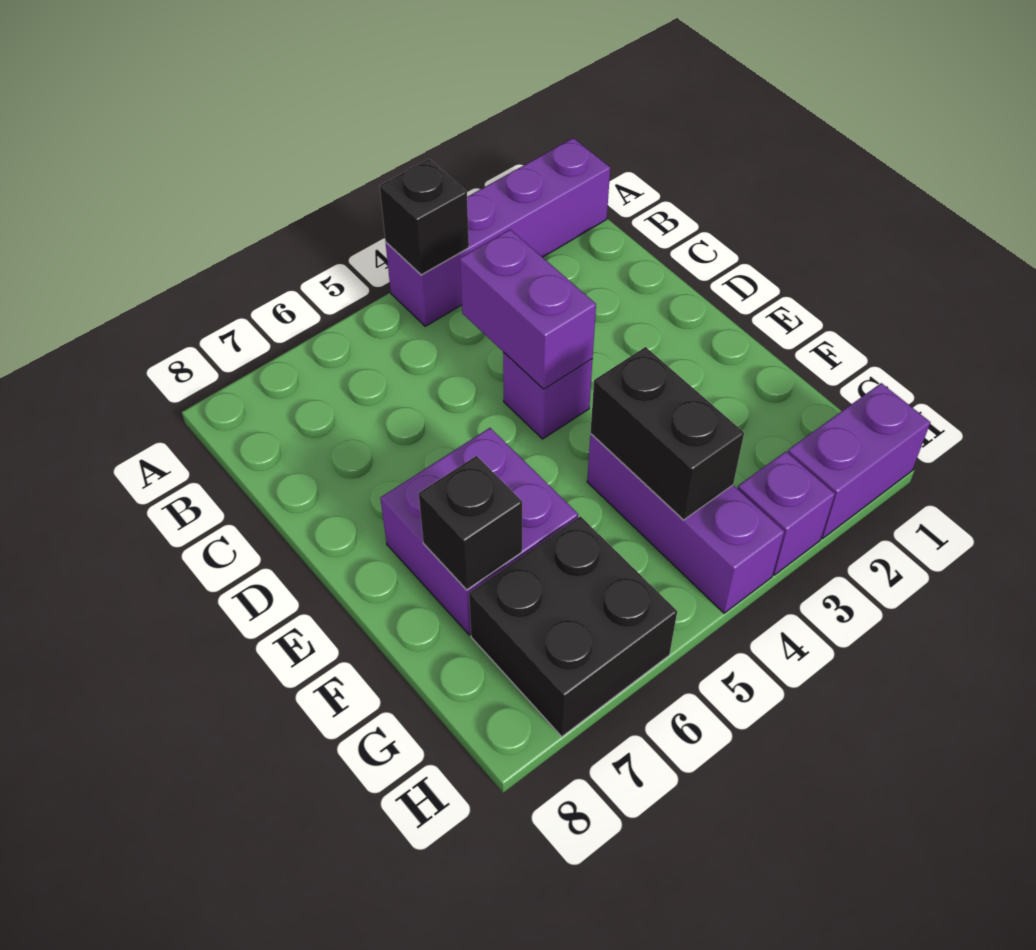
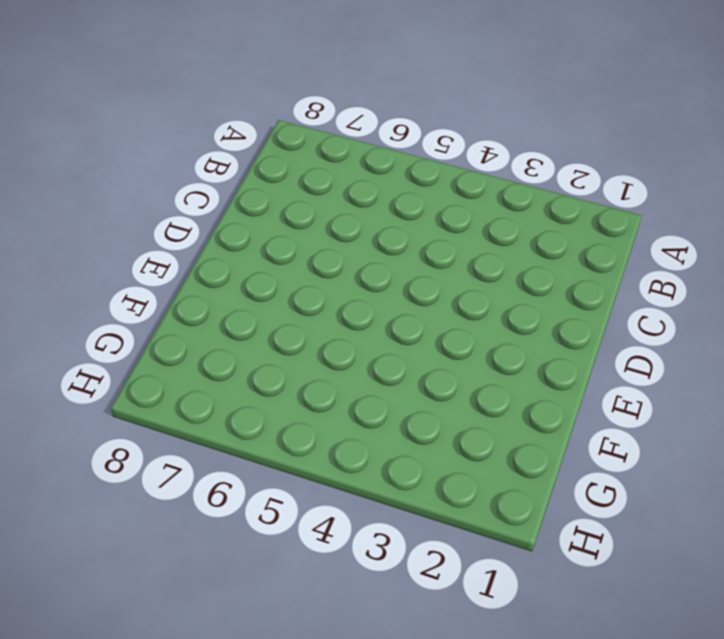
none -> purple brick A1:A4 level 1
none -> purple brick D4 level 1

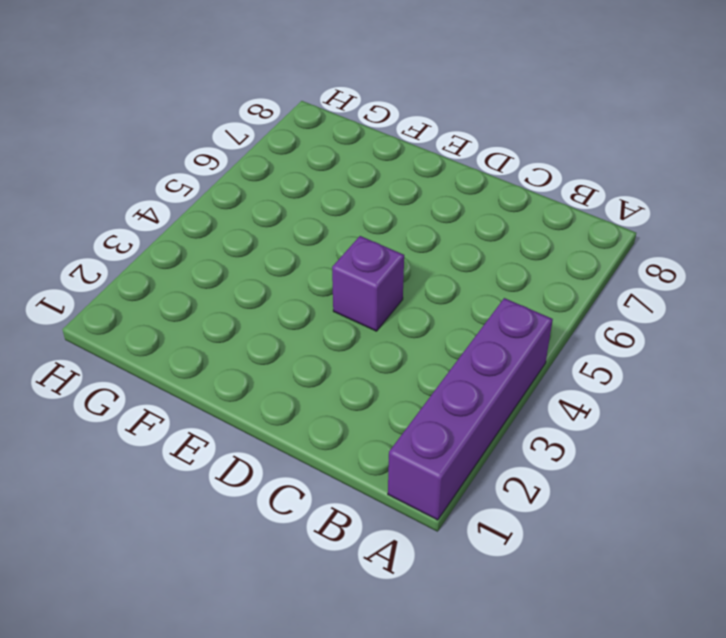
none -> purple brick E6:F7 level 1
none -> purple brick F4:H4 level 1

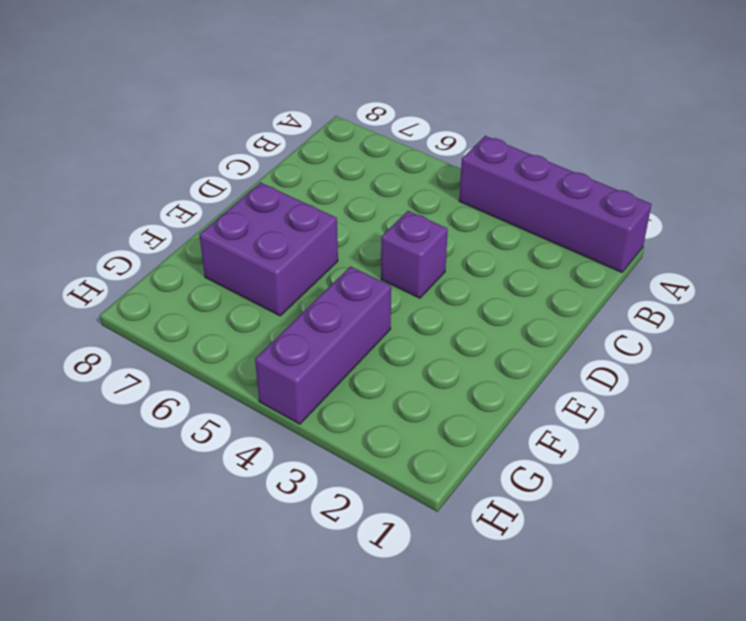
none -> black brick G6:H7 level 1
none -> purple brick H1:H2 level 1

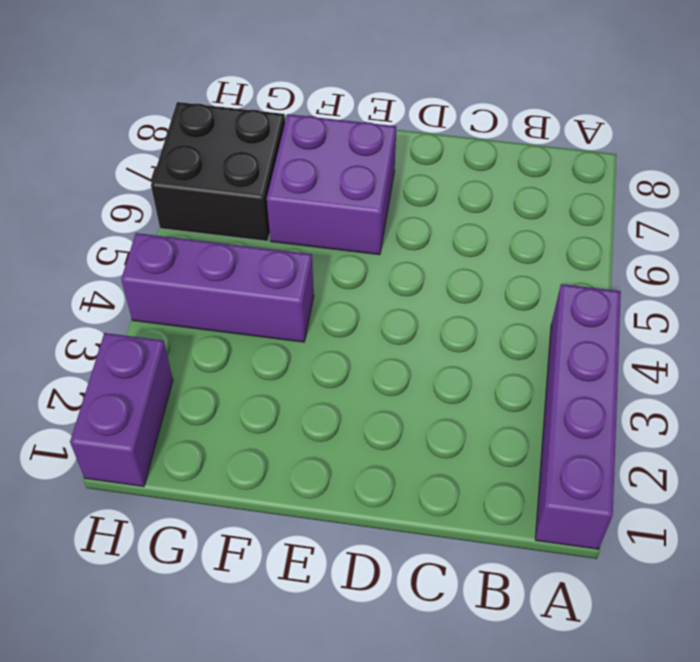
none -> purple brick D4 level 1
none -> purple brick H3 level 1

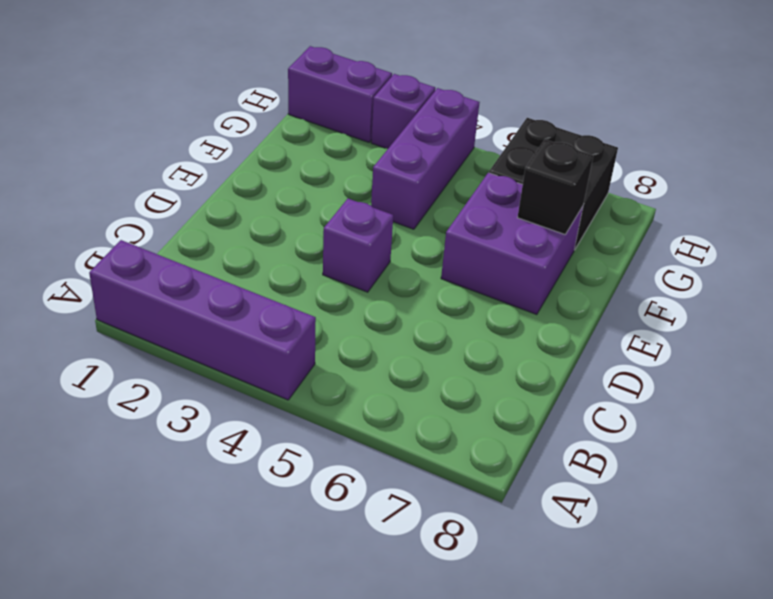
none -> black brick A4 level 2
none -> purple brick C4:D4 level 2

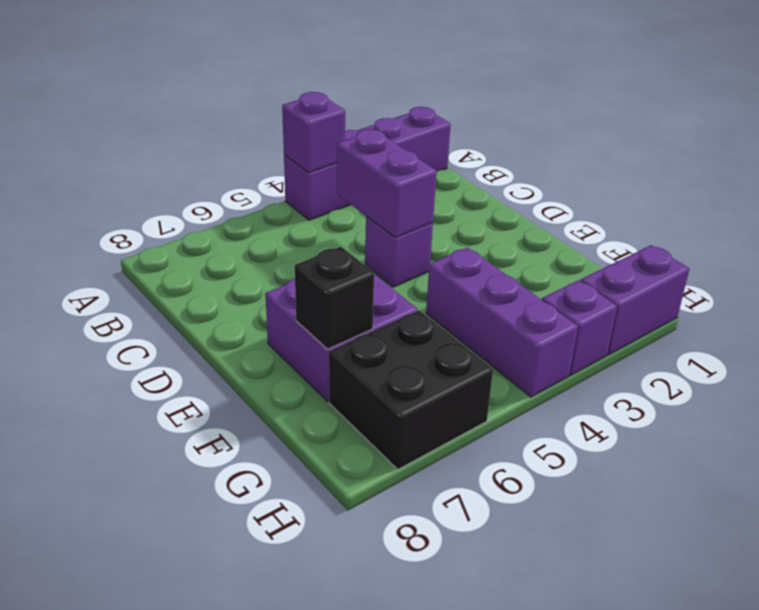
purple brick A4 level 2 -> black brick A4 level 2
none -> black brick F4:G4 level 2

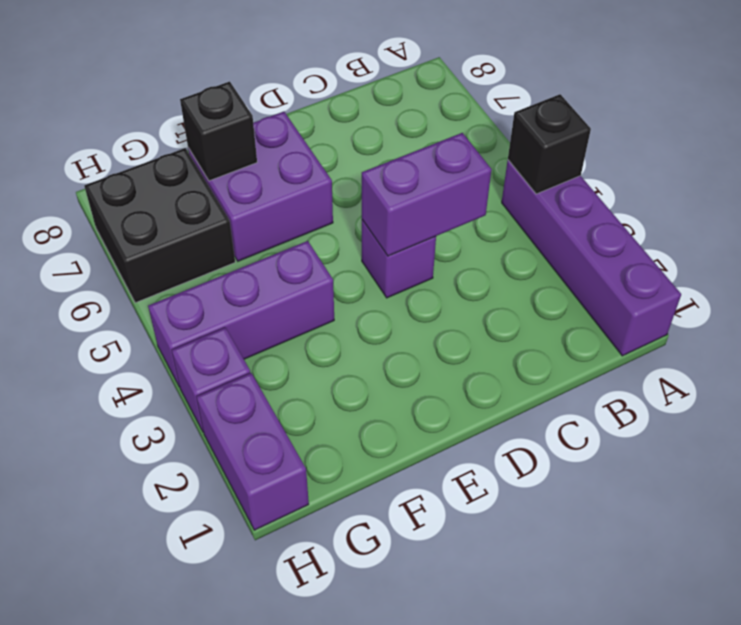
none -> black brick F4:G4 level 2

